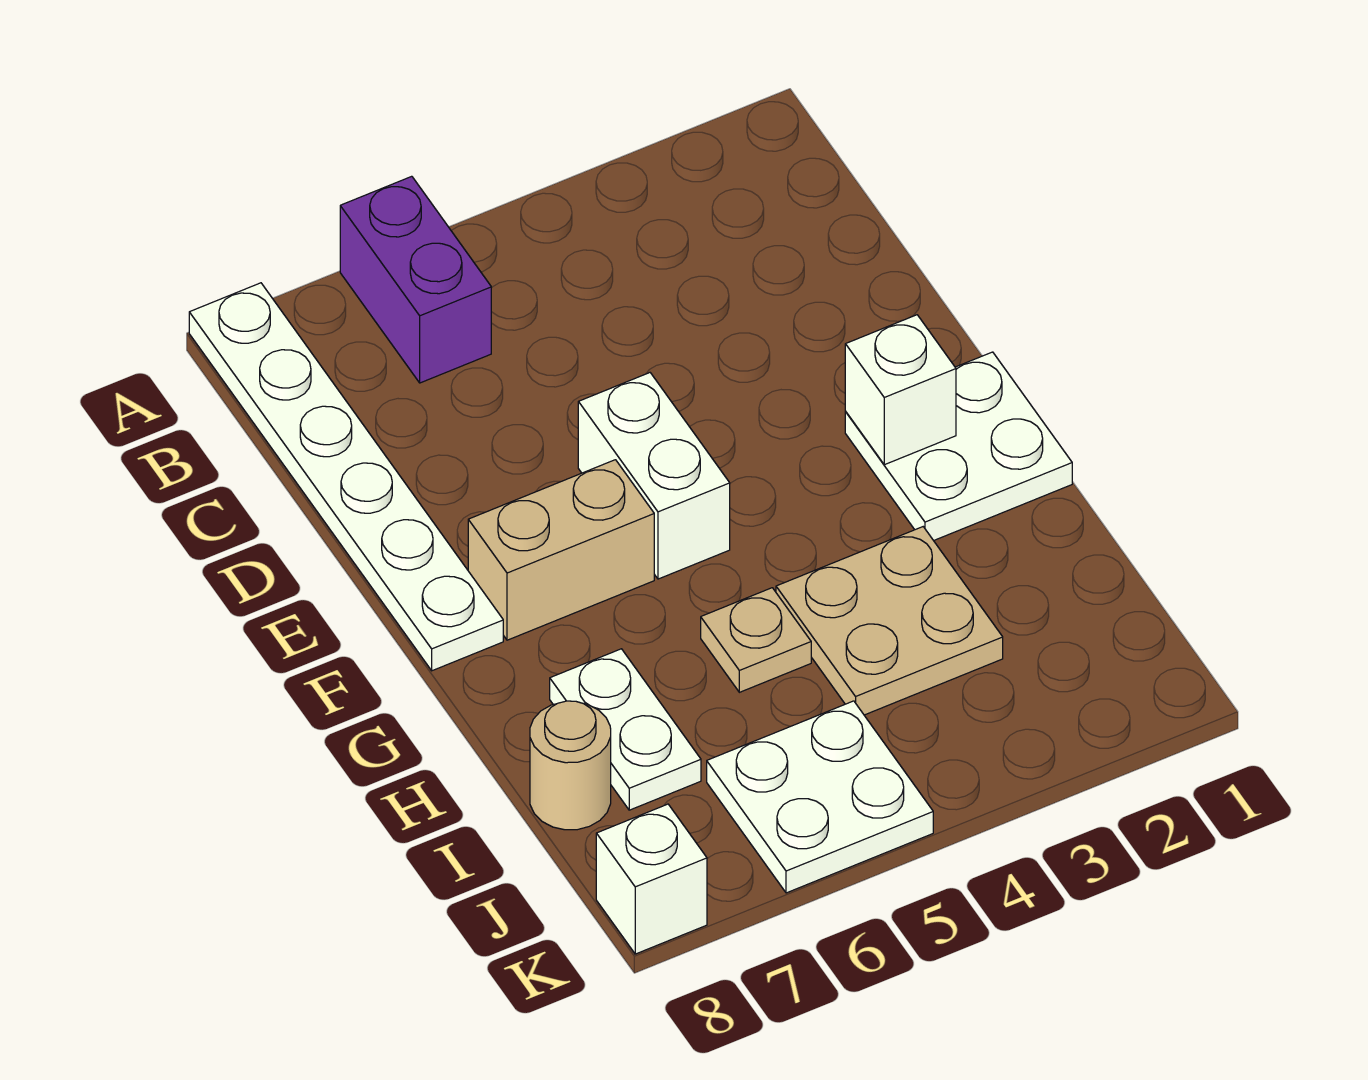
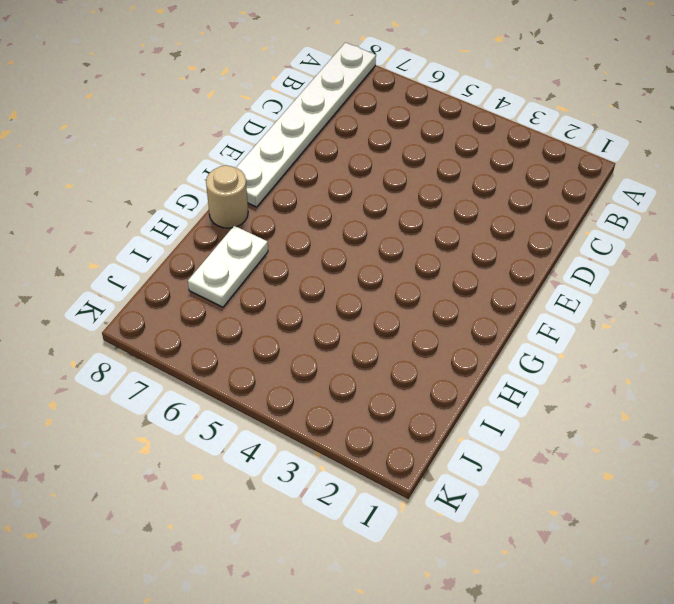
tan round brick G8 level 1 -> tan round brick I8 level 1
none -> purple brick A6:B6 level 1
none -> white brick E5:F5 level 1
none -> white plate F1:G2 level 1

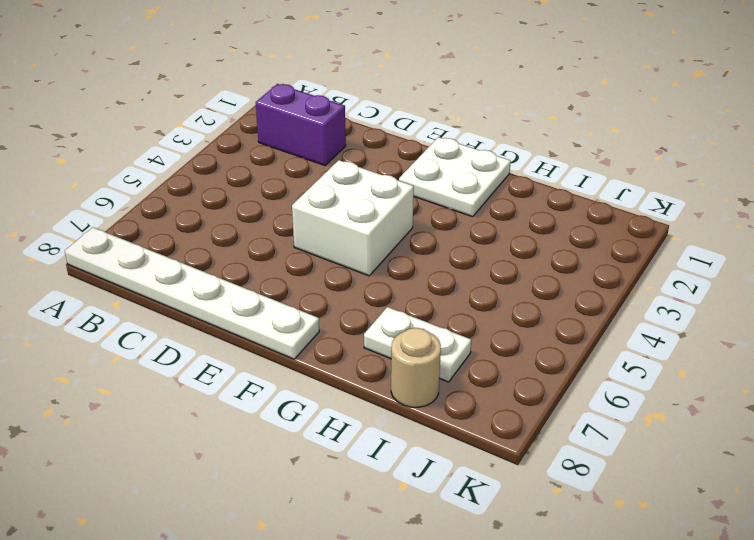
purple brick B2:C2 level 1 -> purple brick A6:B6 level 1
white brick E4:F5 level 1 -> white brick E5:F5 level 1
none -> tan brick F6:F7 level 1
none -> tan plate H3:I4 level 1
none -> tan plate H5 level 1

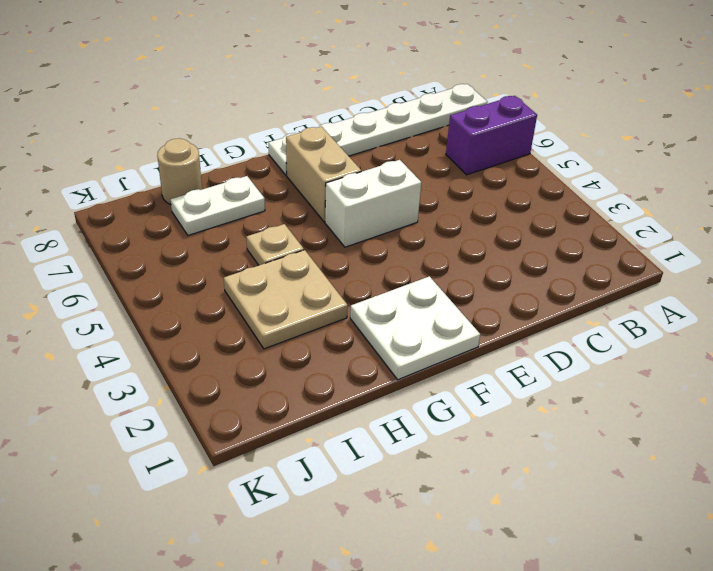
none -> white plate J5:K6 level 1
none -> white brick K8 level 1
none -> white brick F2 level 2

